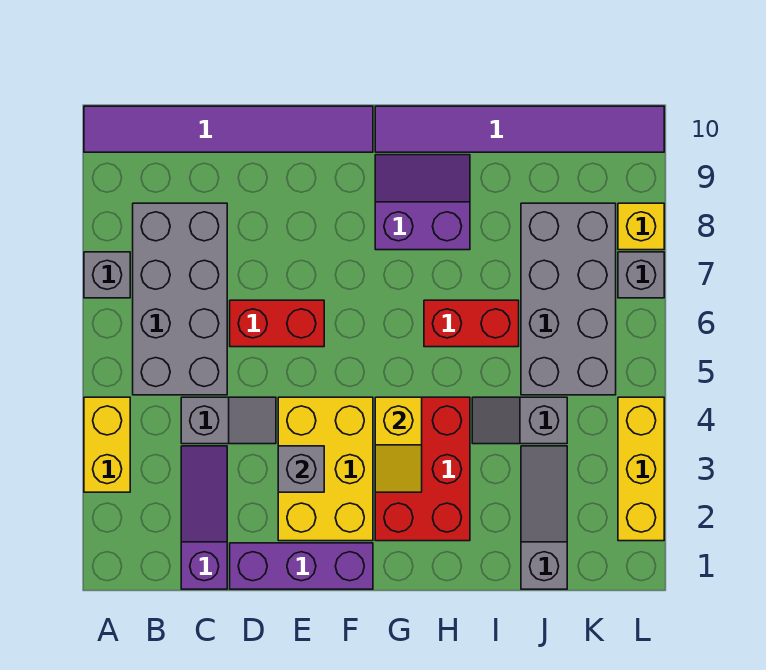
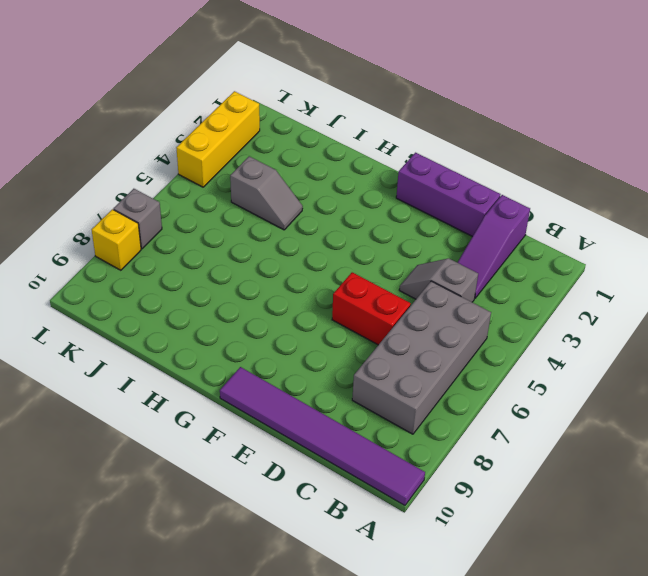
none -> yellow brick A3:A4 level 1
none -> grey brick A7 level 1
none -> yellow brick E2:F4 level 1

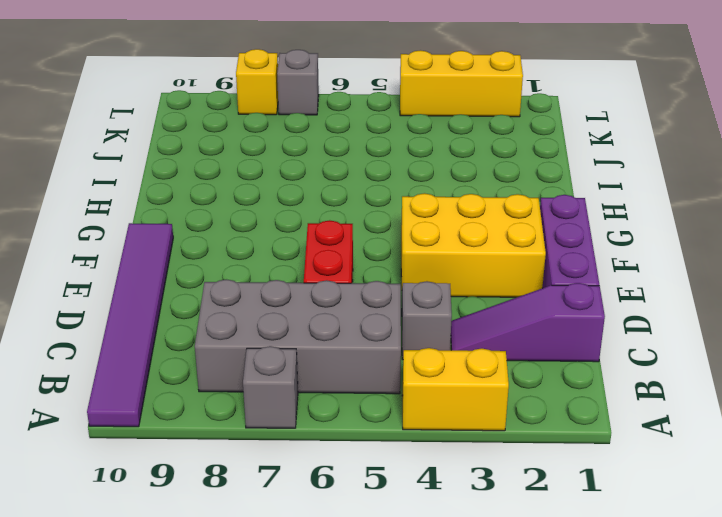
none -> red brick G2:H4 level 1
none -> purple slope G8:H9 level 1 top 8
none -> purple tile G10:L10 level 1

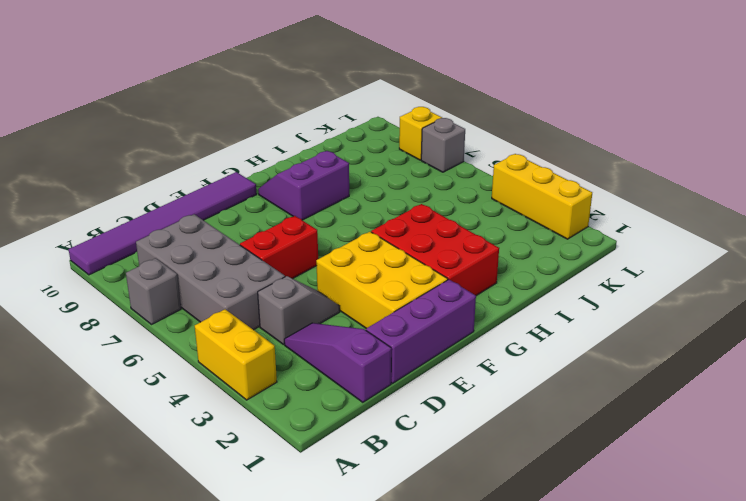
none -> purple tile G10:L10 level 1
none -> red brick H6:I6 level 1
none -> grey slope I4:J4 level 1 top J

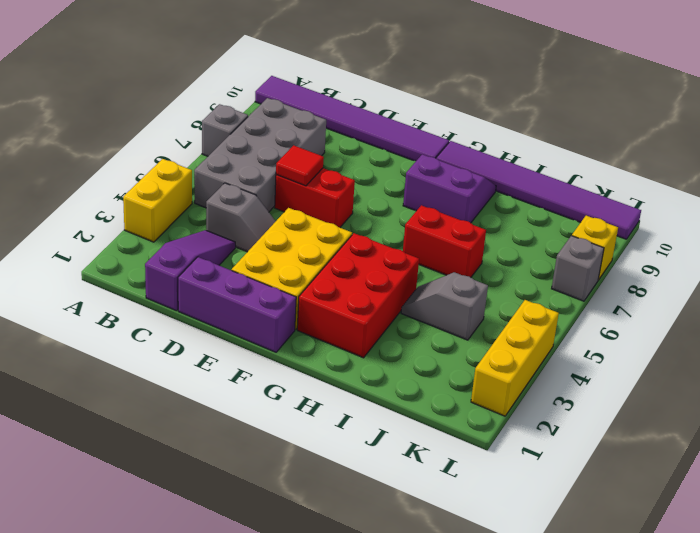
red tile D6 level 2 -> none
none -> grey slope J1:J3 level 1 top 1
none -> grey brick J5:K8 level 1
none -> grey brick E3 level 2

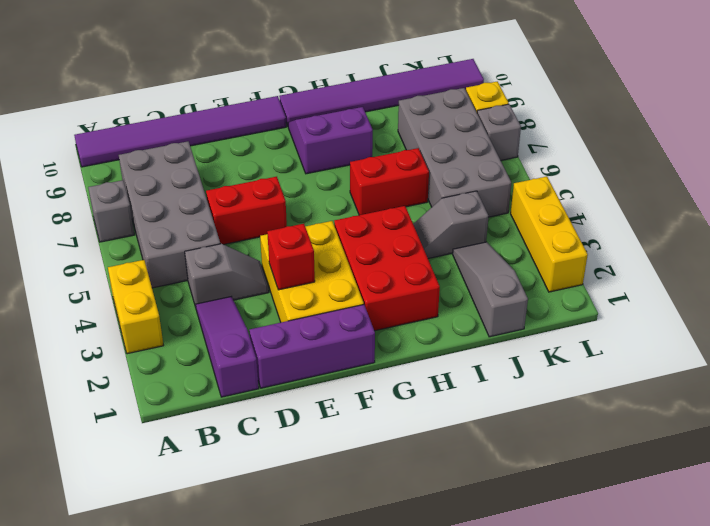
red brick E3 level 2 -> grey brick E3 level 2
none -> yellow slope G3:G4 level 2 top 4

